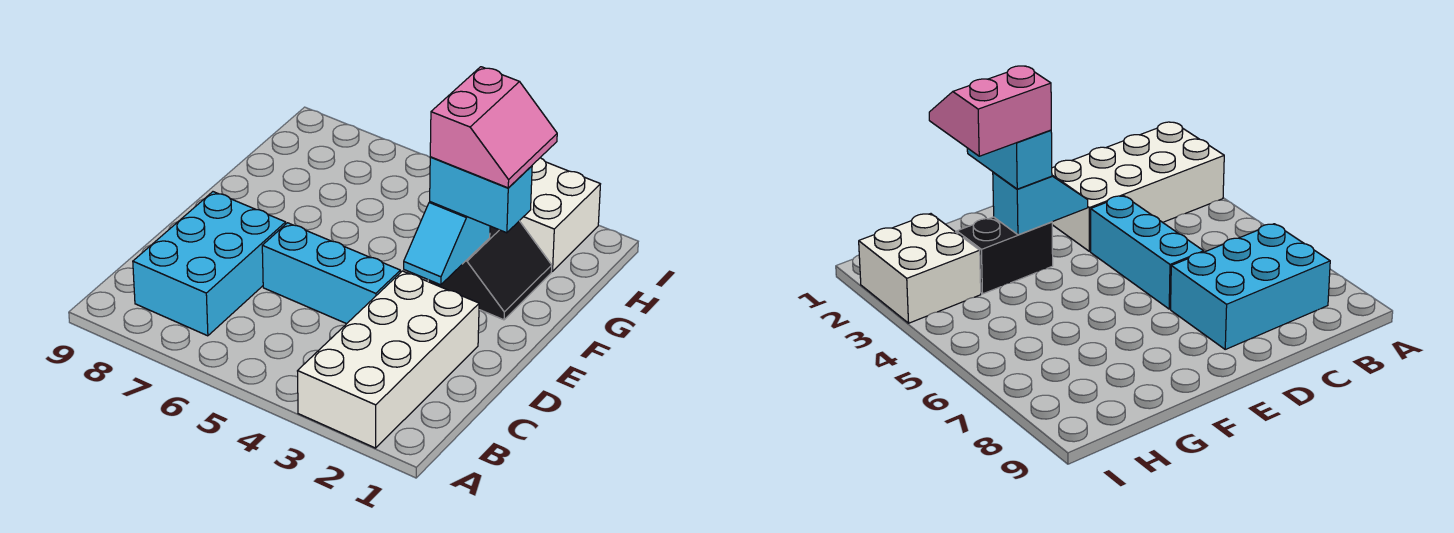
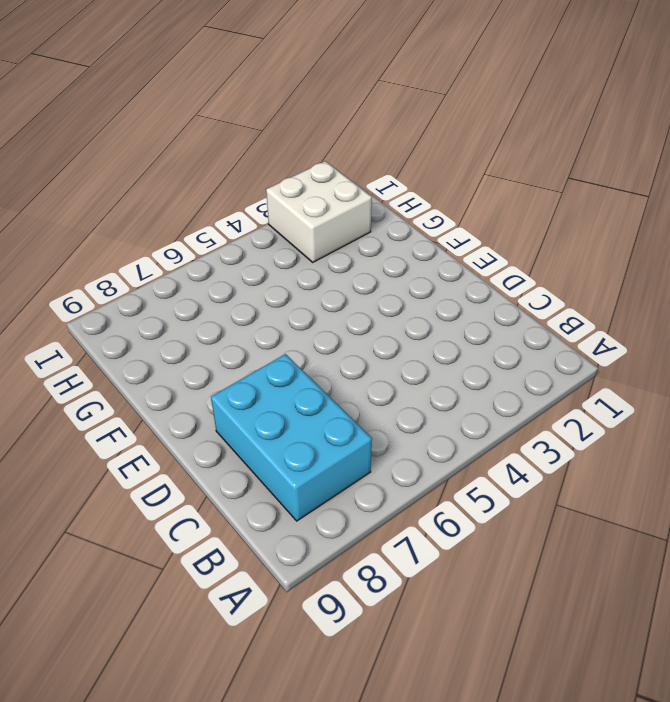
none -> white brick A2:D3 level 1
none -> cyan brick D4:D6 level 1

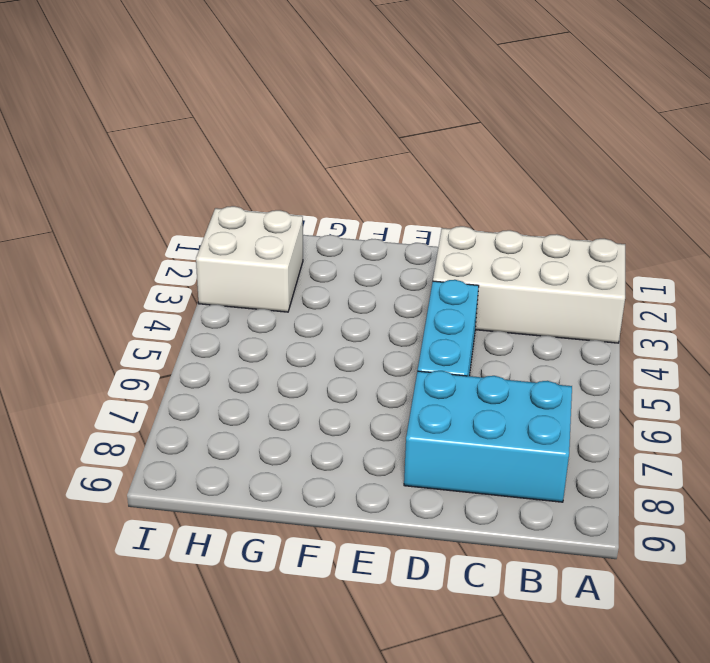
none -> black slope F2:G3 level 1 top 3
none -> cyan slope E3:F3 level 2 top F

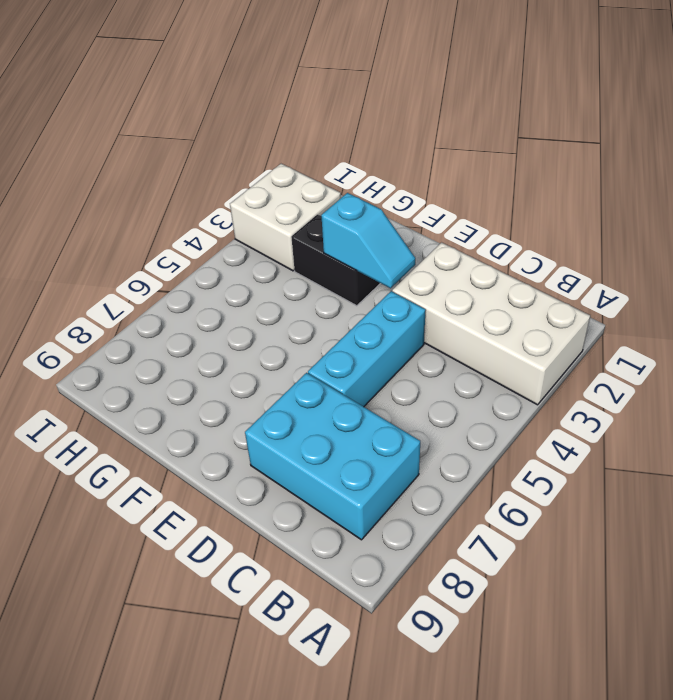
none -> cyan brick F2:F3 level 3
none -> pink slope F2:G3 level 4 top 3

